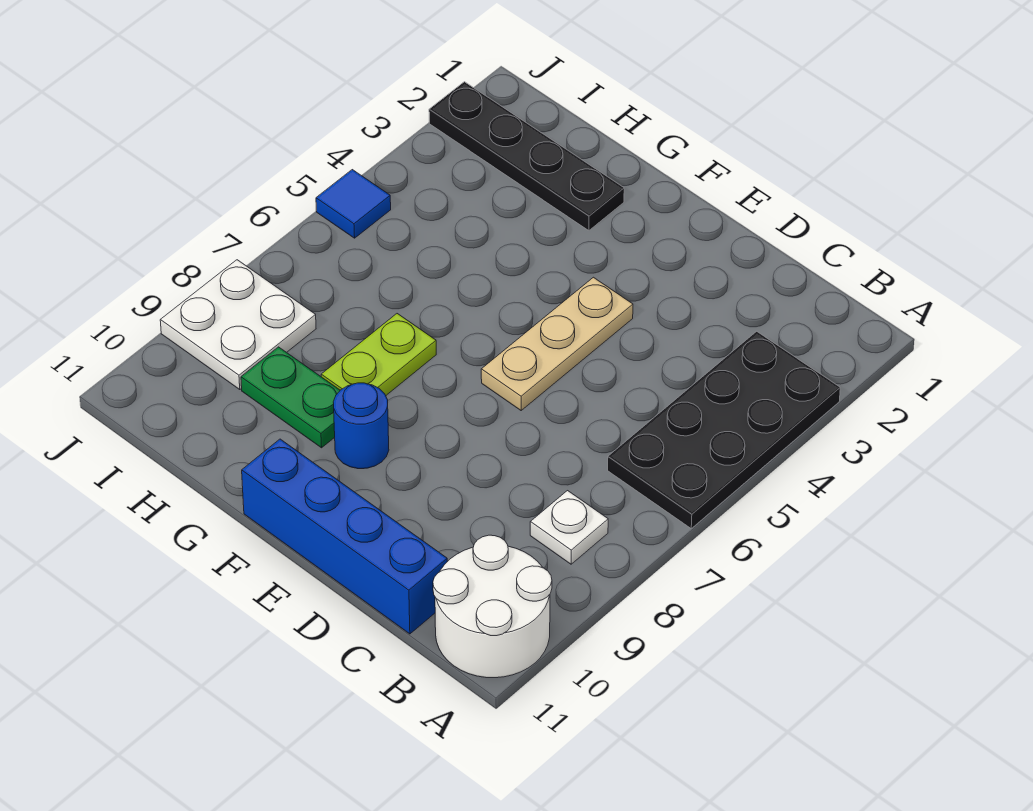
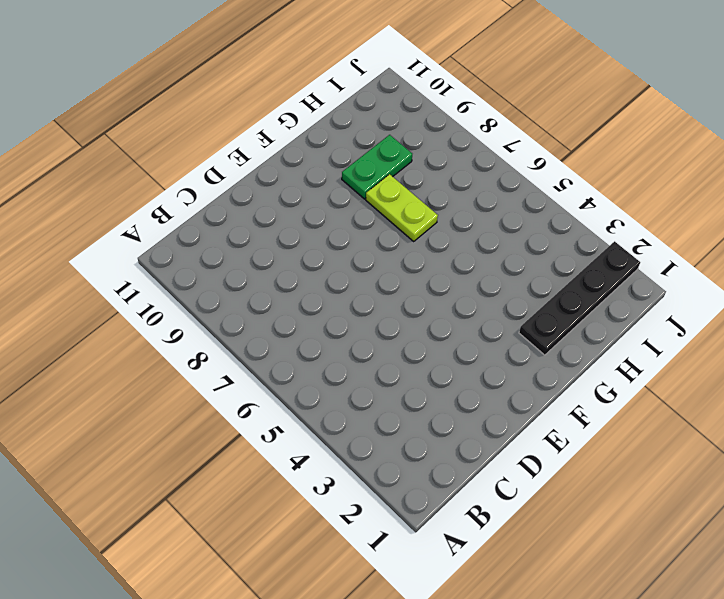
none -> black plate A3:B6 level 1
none -> white round brick A10:B11 level 1

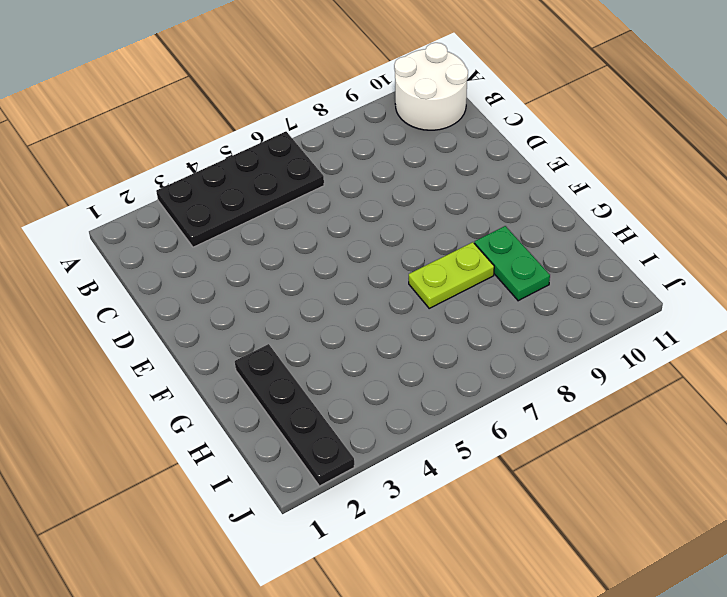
none -> white plate B8 level 1
none -> blue brick C11:F11 level 1

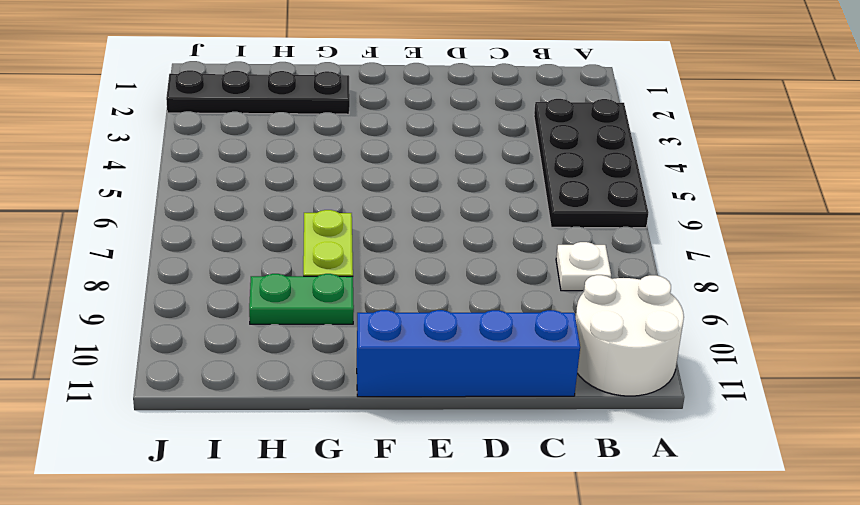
none -> tan plate E4:E6 level 1
none -> blue round brick F9 level 1

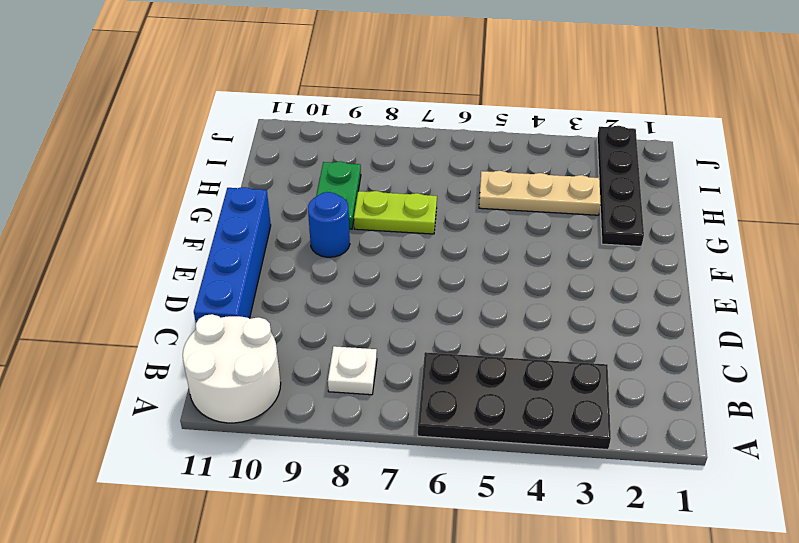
tan plate H3:H5 level 1 -> tan plate E4:E6 level 1
none -> white plate I8:J9 level 1
none -> blue tile J5 level 1

